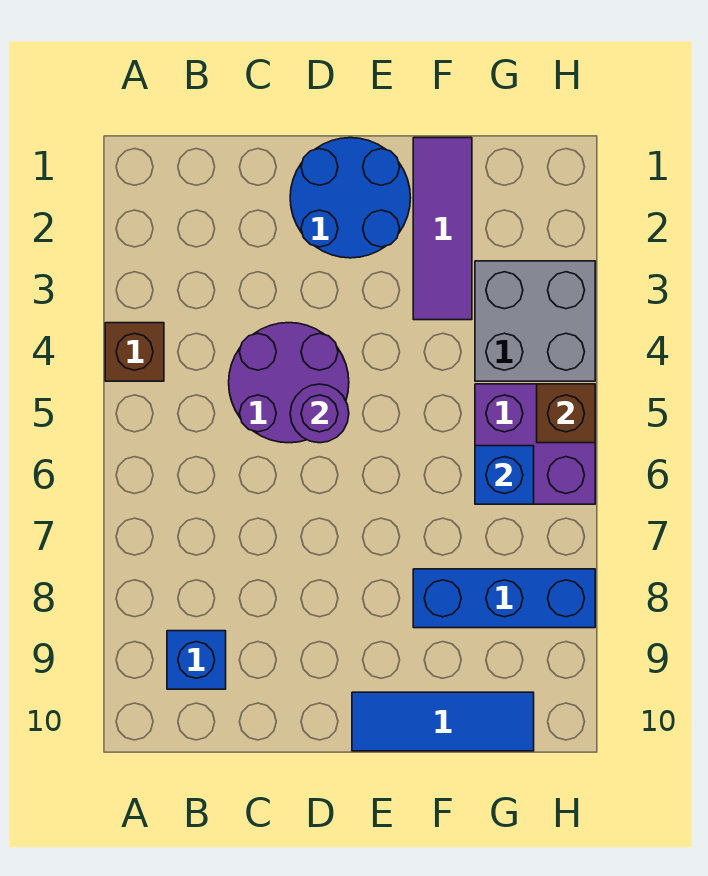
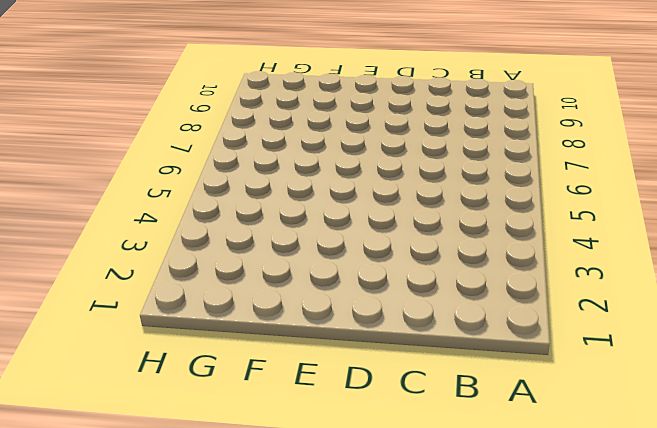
none -> brown brick A4 level 1
none -> blue brick B9 level 1
none -> purple round brick C4:D5 level 1

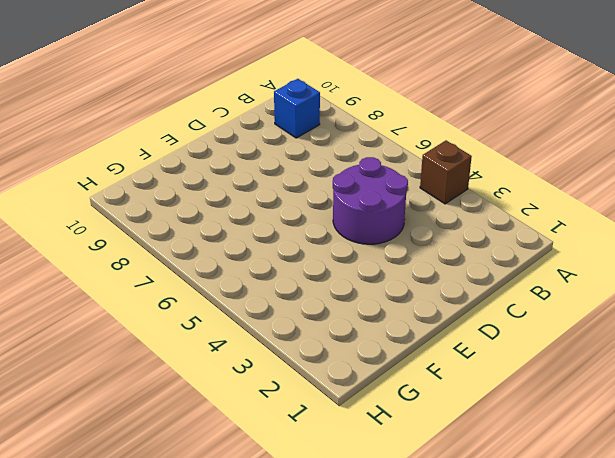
none -> blue round brick D1:E2 level 1
none -> blue tile E10:G10 level 1
none -> purple tile F1:F3 level 1

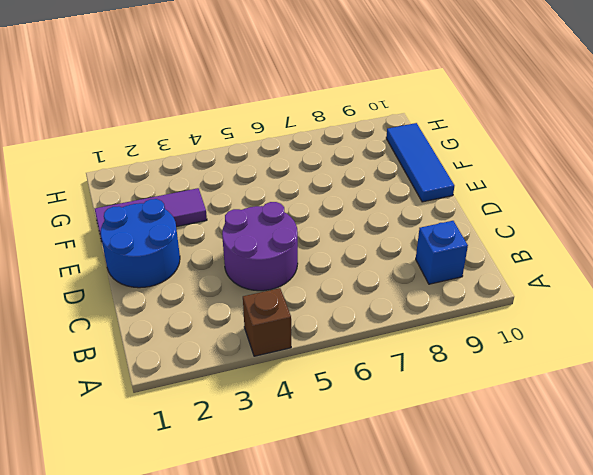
none -> blue brick F8:H8 level 1
none -> grey brick G3:H4 level 1
none -> purple brick G5:H6 level 1

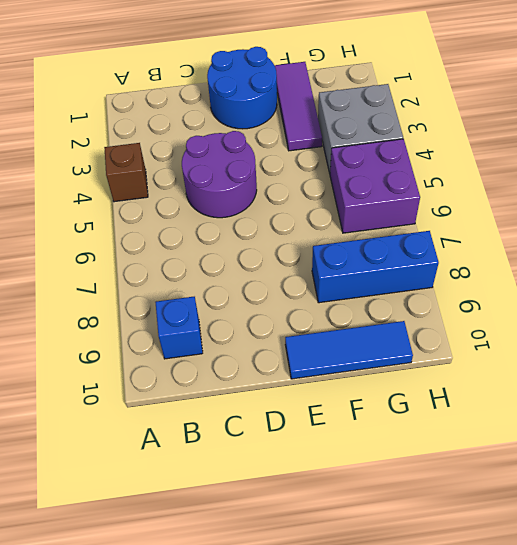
none -> purple round brick D5 level 2
none -> blue brick G6 level 2
none -> brown brick H5 level 2

